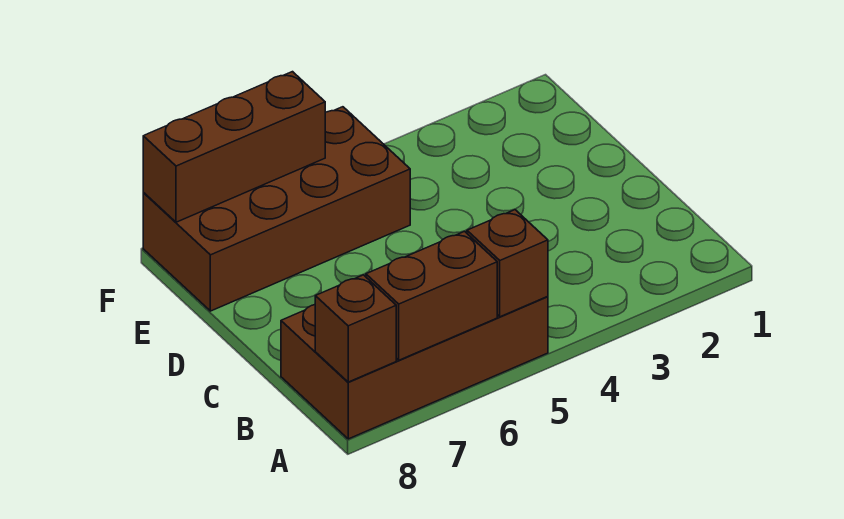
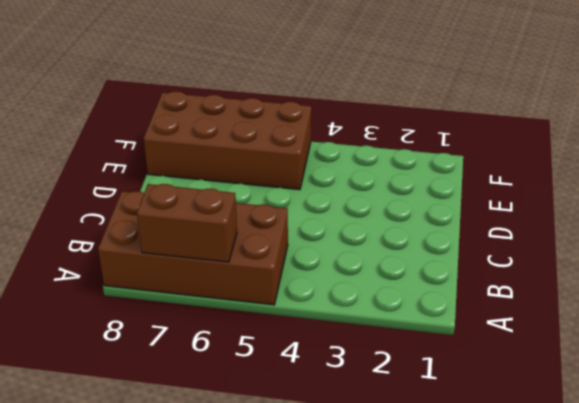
none -> brown brick A5 level 2
none -> brown brick A8 level 2

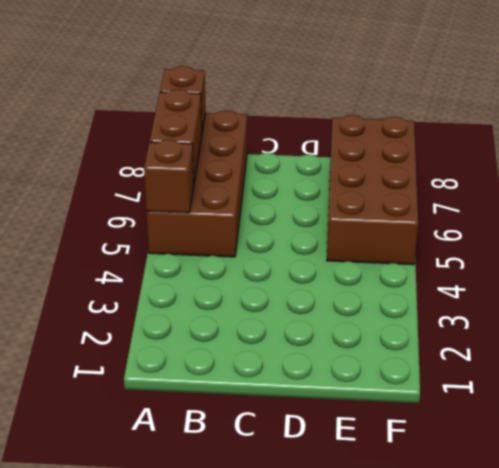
none -> brown brick F6:F8 level 2

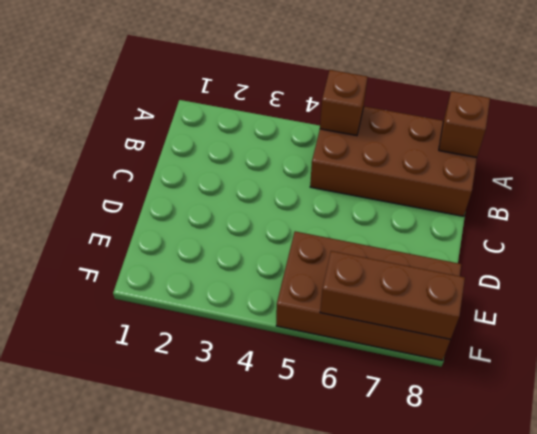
none -> brown brick A6:A7 level 2

